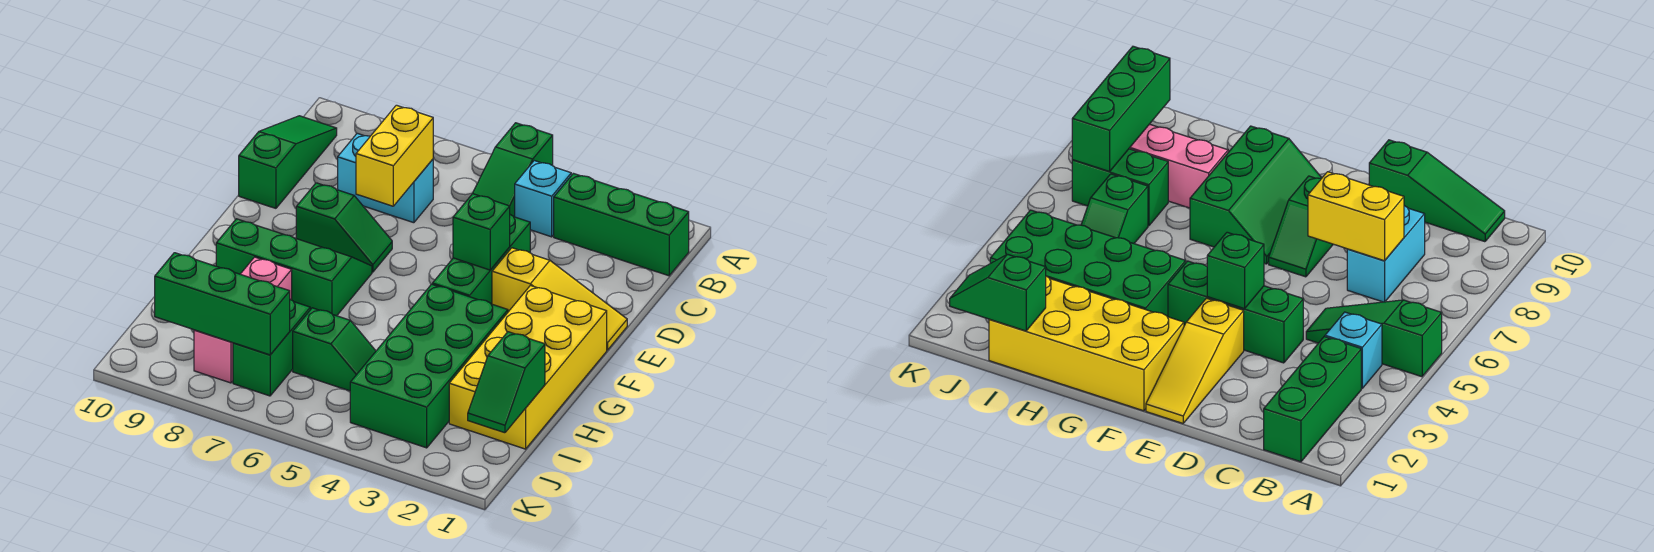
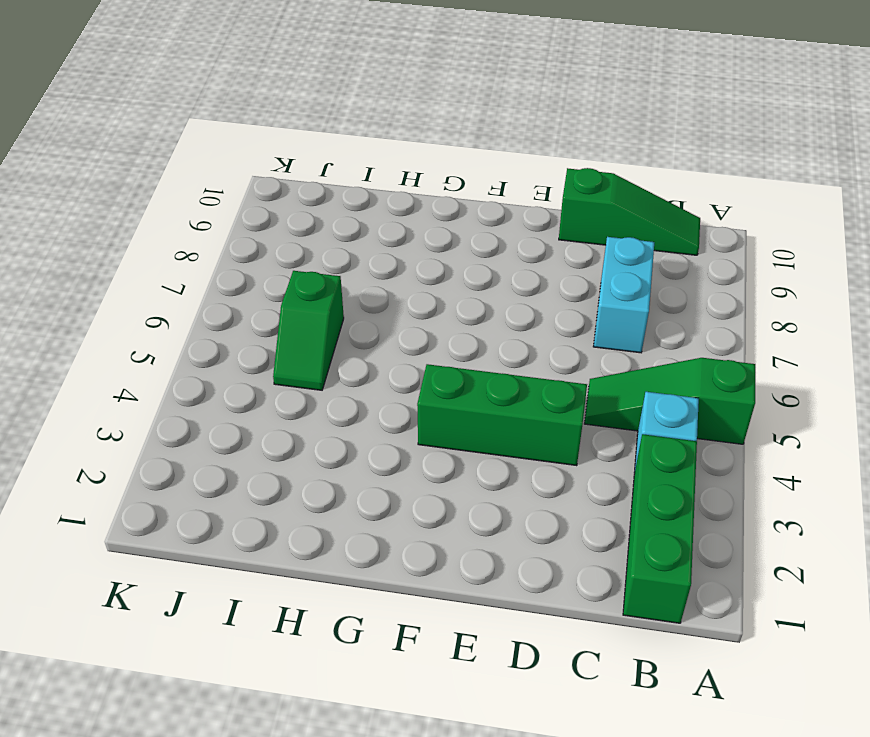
none -> yellow slope E1:E3 level 1 top 3
none -> green slope E7:E8 level 1 top 8
none -> yellow brick F1:I2 level 1

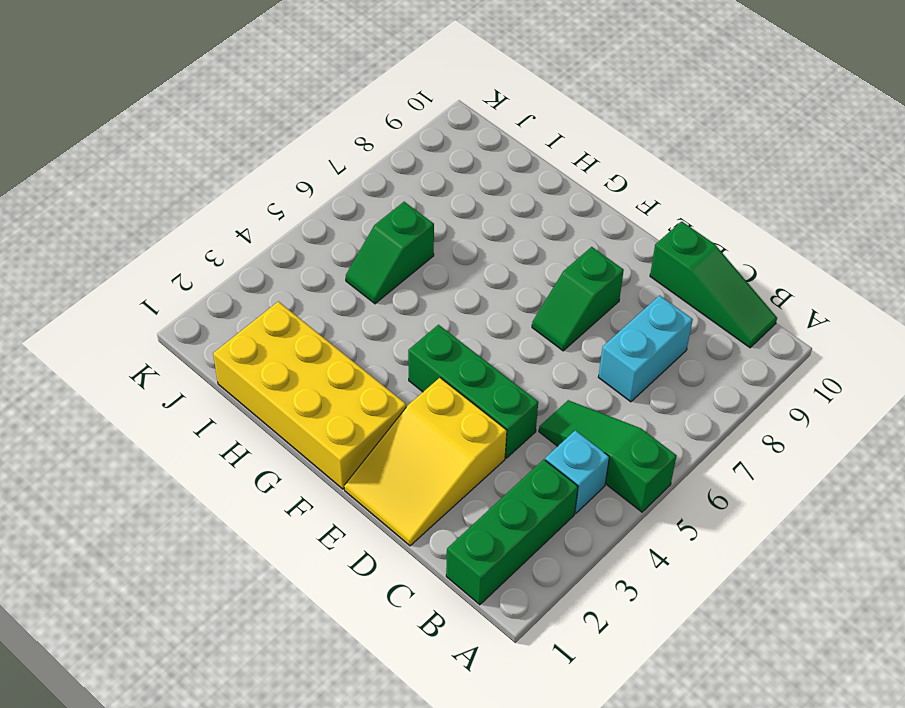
yellow slope D1:E3 level 1 top 3 -> yellow slope E1:E3 level 1 top 3
none -> green slope F7:G9 level 1 top G
none -> green brick G3:J4 level 1
none -> pink brick H8:J8 level 1

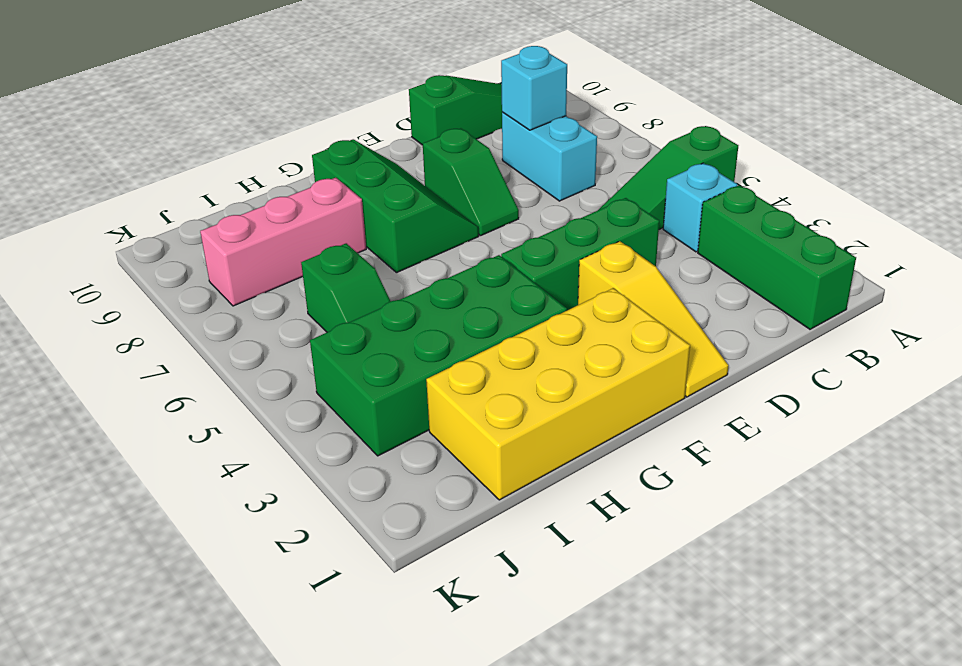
cyan brick C8 level 2 -> none
none -> green brick I7:J7 level 1
none -> yellow brick C7:D7 level 2
none -> green brick E4 level 2

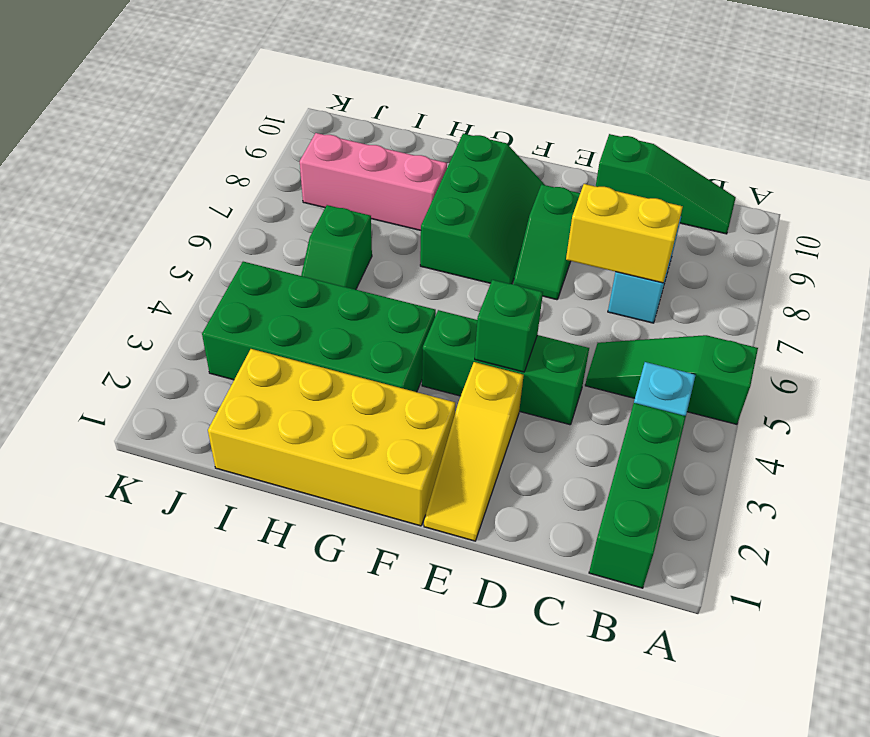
none -> green brick I7:J7 level 1
none -> green slope I1:J1 level 2 top I
none -> green brick J7:J9 level 2

